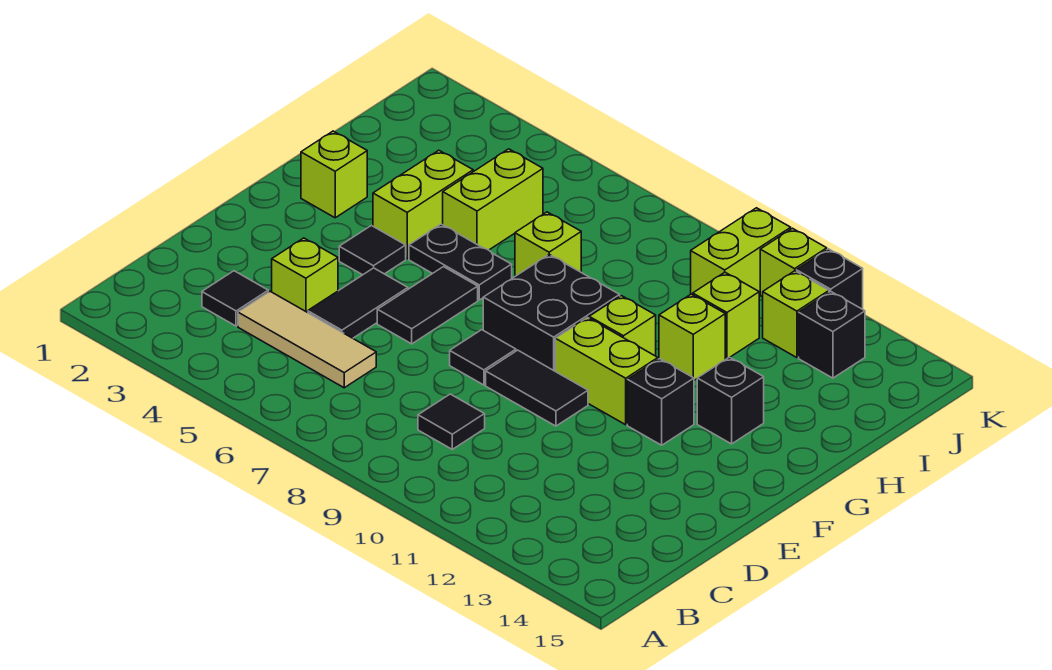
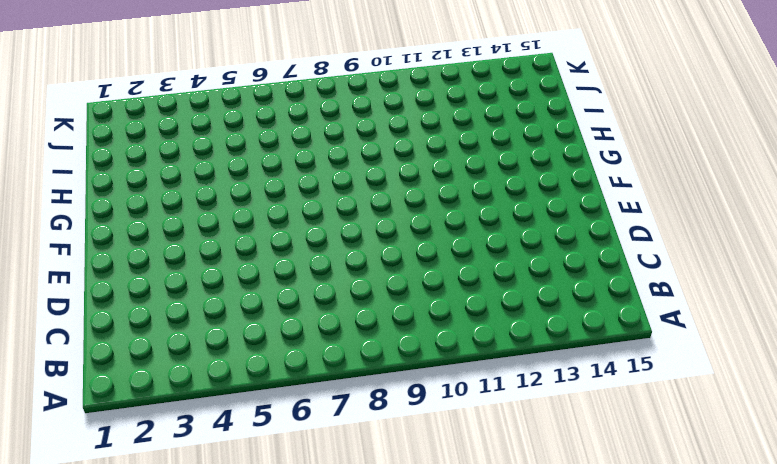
none -> black tile C3 level 1
none -> tan tile C4:C6 level 1
none -> black tile C9 level 1

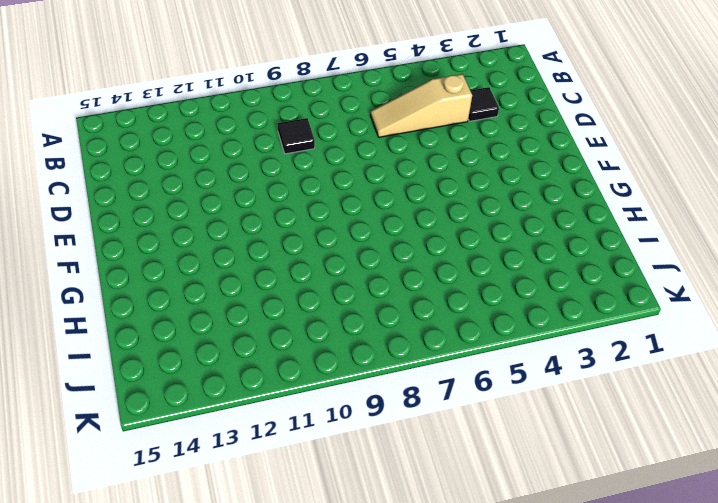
tan slope C4:C6 level 1 top 4 -> tan tile C4:C6 level 1
none -> lime brick D4 level 1
none -> black tile D5:E5 level 1
none -> black tile E6:F6 level 1

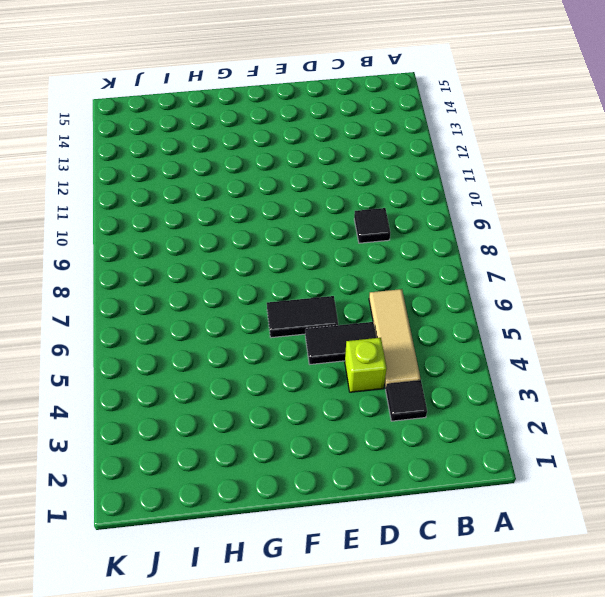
none -> black tile E8 level 1
none -> black tile E9:E10 level 1
none -> black tile F4 level 1

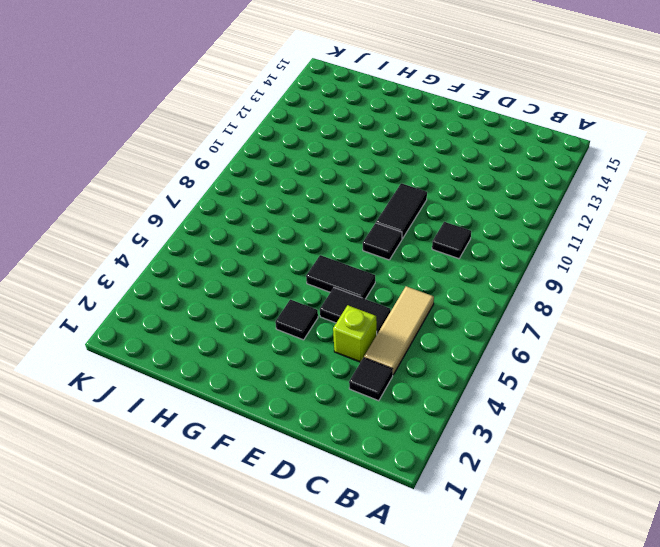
none -> black brick F8:G9 level 1
none -> lime brick F10:F11 level 1
none -> black brick F12 level 1

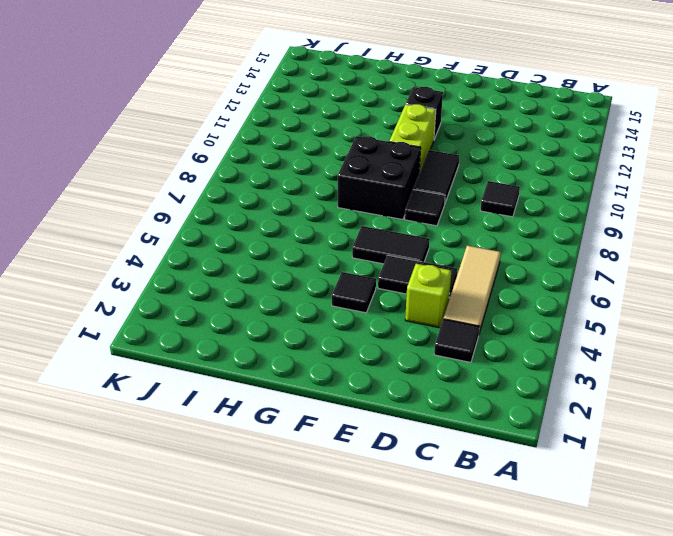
none -> lime brick G2 level 1
none -> lime brick G4:H4 level 1
none -> black plate G5:G6 level 1

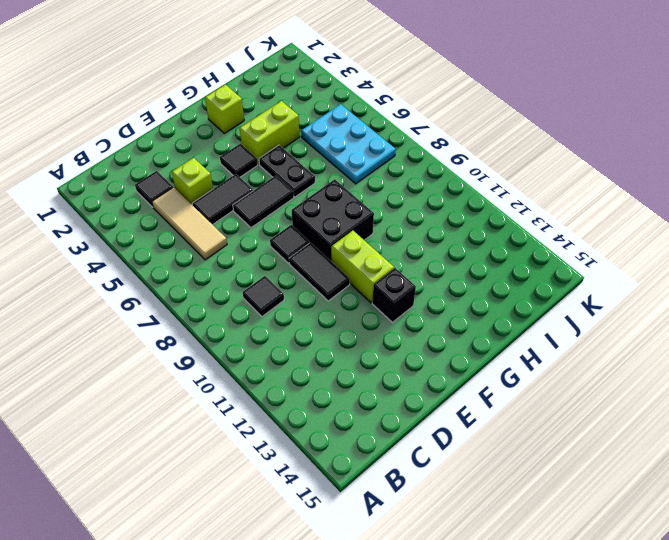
cyan plate I5:J7 level 1 -> lime brick H5:I5 level 1
none -> lime brick G10 level 1
none -> black brick G13 level 1
none -> lime brick H7 level 1

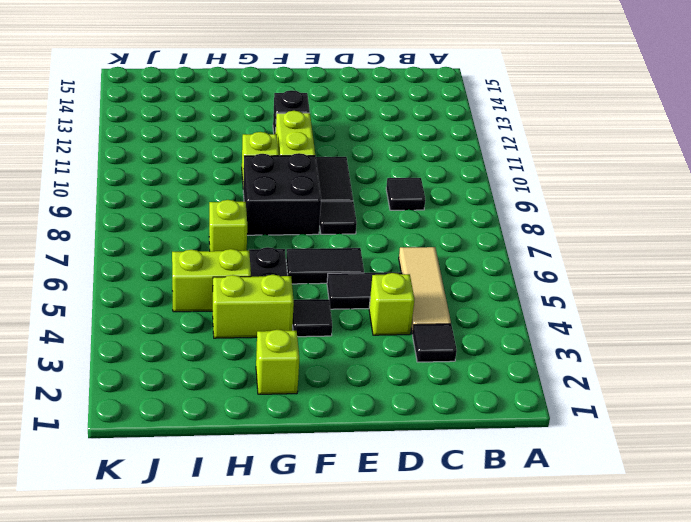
none -> black brick G13 level 1
none -> lime brick H11 level 1
none -> lime brick I11 level 1

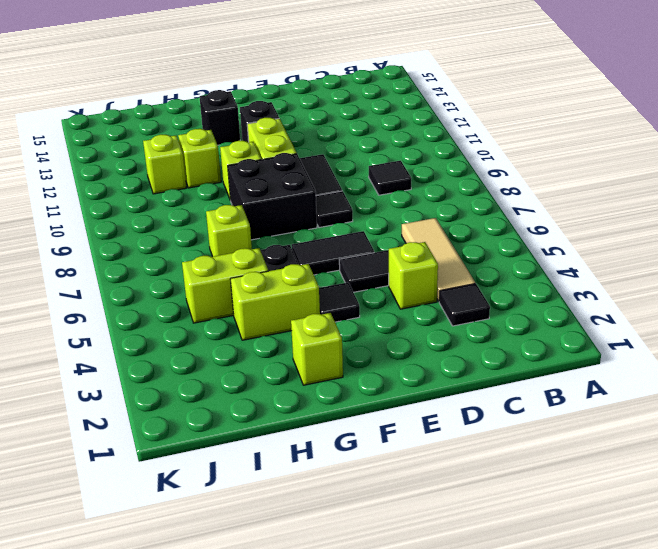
none -> lime brick J10:K10 level 1
none -> lime brick J12 level 1
none -> black brick J13 level 1

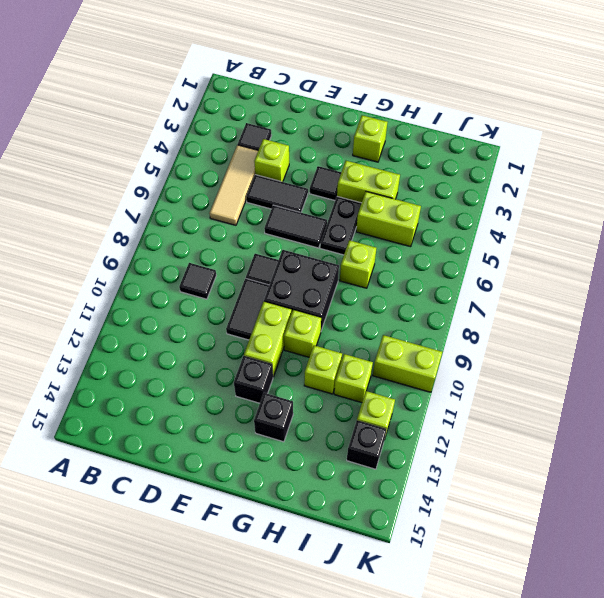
none -> lime brick K11 level 1
none -> black brick K12 level 1

